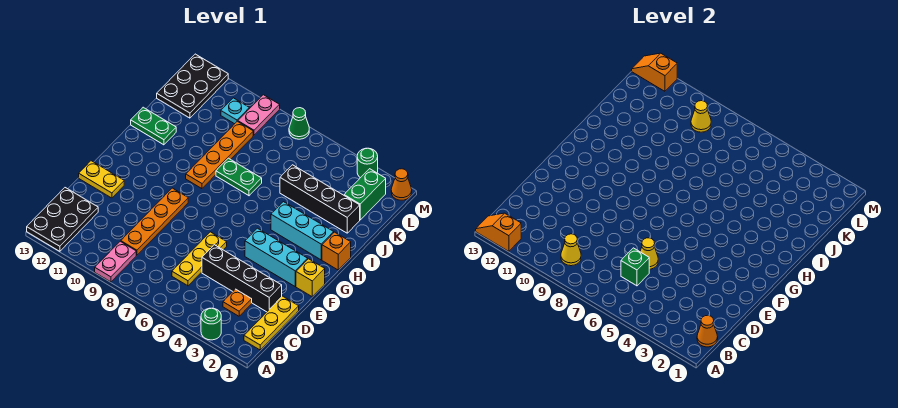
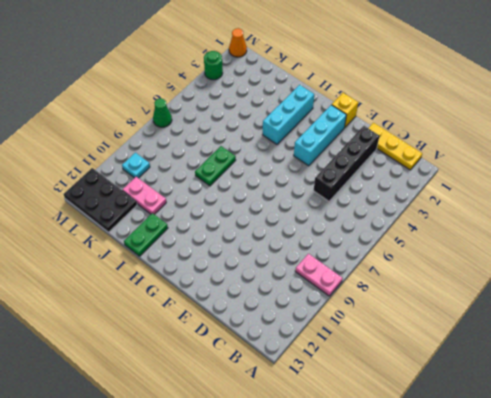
pink plate J11:K11 level 1 -> pink plate L9:M9 level 1
none -> green round brick A3 level 1
none -> black plate A12:C13 level 1
none -> orange plate C3 level 1
none -> yellow plate C6:E6 level 1

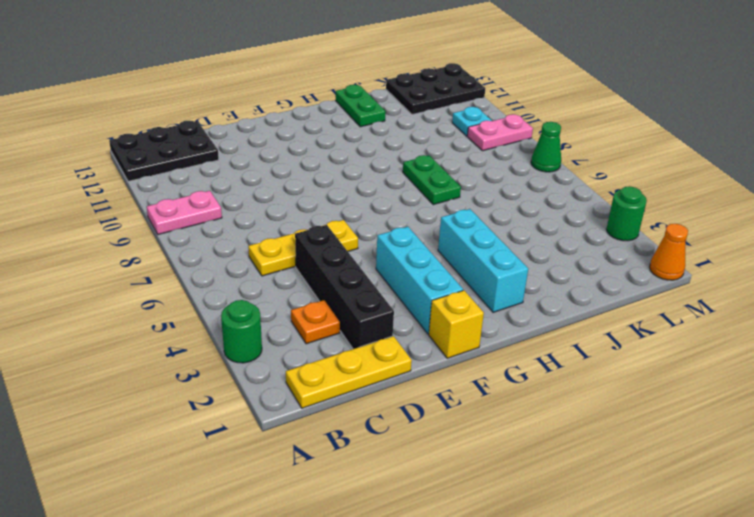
none -> orange plate C9:F9 level 1
none -> yellow plate E12:E13 level 1
none -> orange brick H1 level 1
none -> orange plate H9:K9 level 1

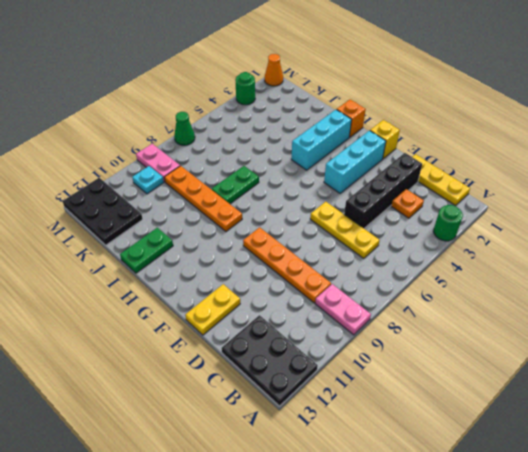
none -> black brick J2:J5 level 1
none -> green brick K2:L2 level 1
none -> orange slope A12:A13 level 2 top 12
none -> orange cone B1 level 2

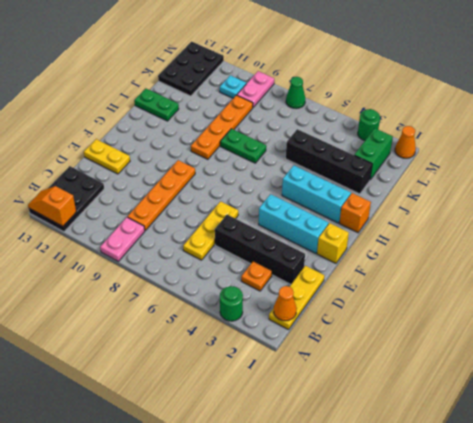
none -> yellow cone B9 level 2
none -> green brick C6 level 2
none -> yellow cone D6 level 2
none -> yellow cone L9 level 2

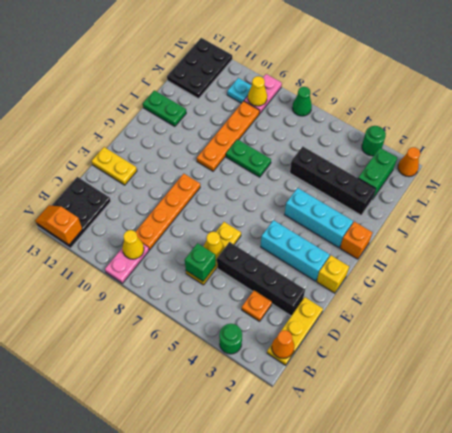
none -> orange slope M12:M13 level 2 top 12

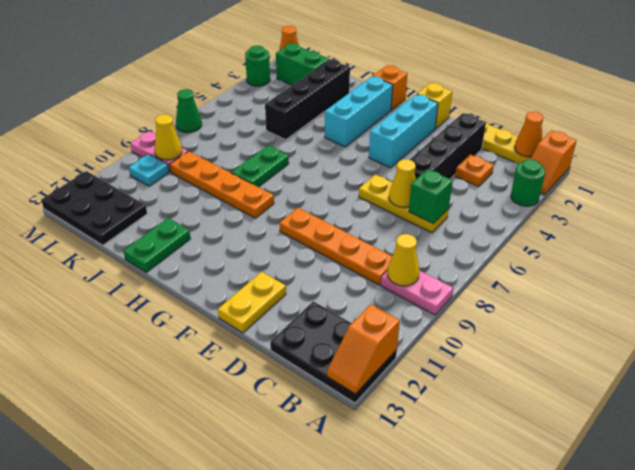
orange slope A1:A2 level 1 top 1 -> orange slope M12:M13 level 2 top 12

